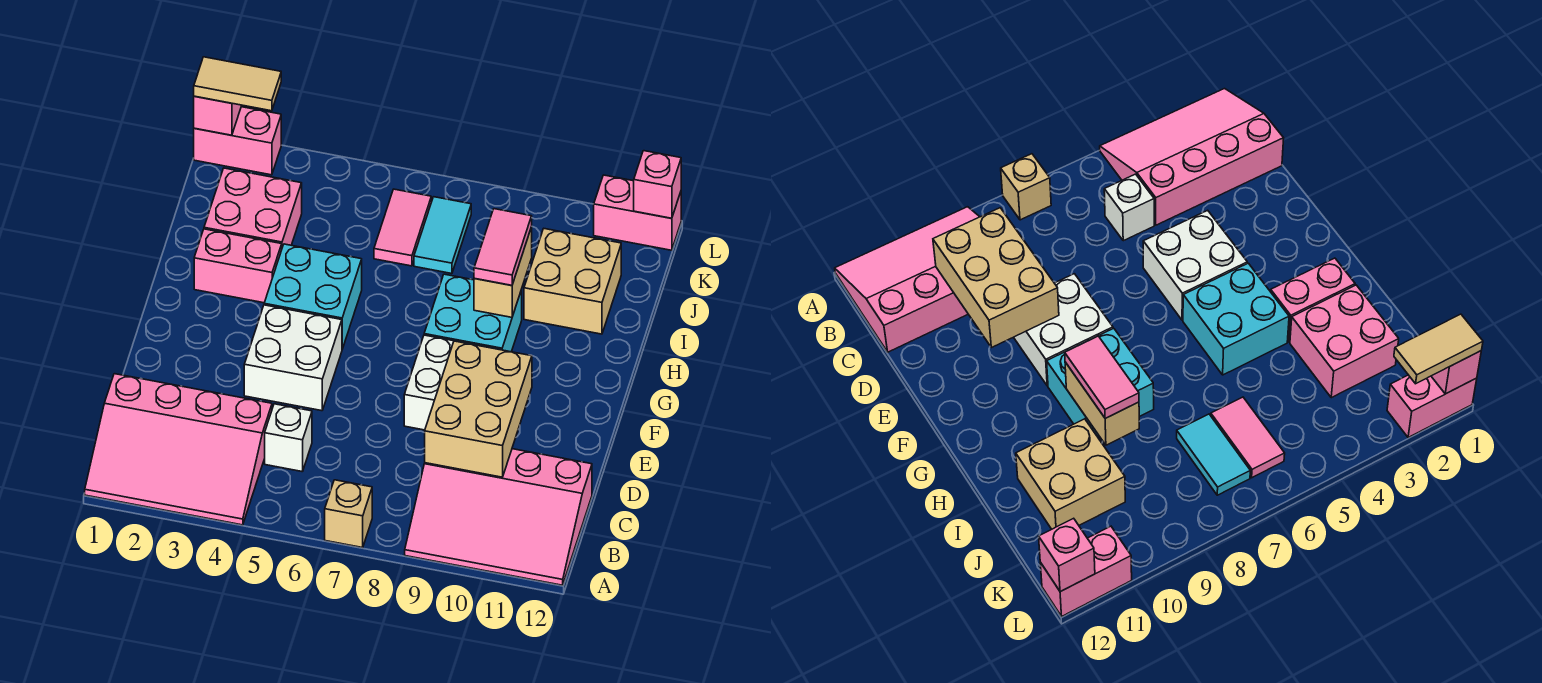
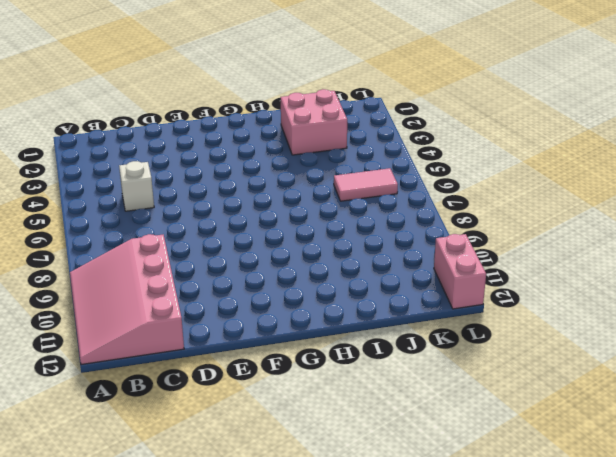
none -> pink slope A1:C4 level 1 top C
none -> tan brick A7 level 1
none -> white brick E4:F5 level 1

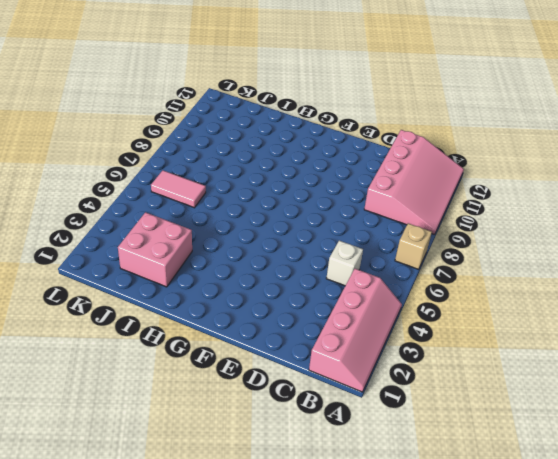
pink slope A1:B4 level 1 top B -> pink slope A1:C4 level 1 top C
none -> white brick E4:F5 level 1
none -> white brick E8:F9 level 1
none -> cyan brick G4:H5 level 1

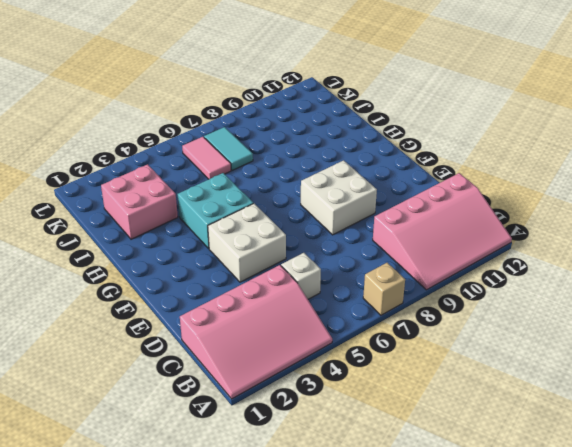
none -> cyan brick G8:H9 level 1
none -> pink brick H2:H3 level 1
none -> tan brick I10:J11 level 1

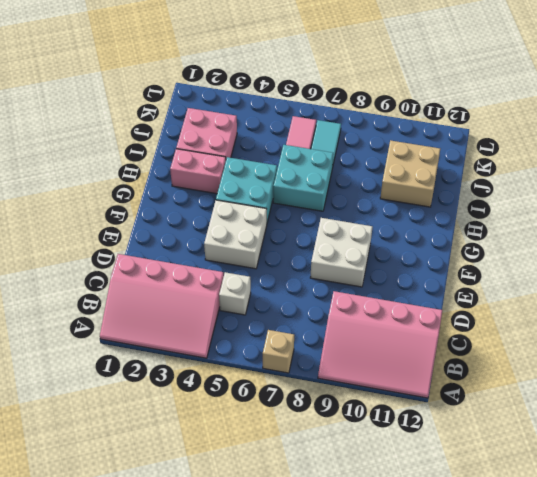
cyan brick H6:I7 level 1 -> cyan brick G8:H9 level 1
none -> pink brick L1:L2 level 1
none -> pink brick L11:L12 level 1
none -> tan brick C9:E10 level 2

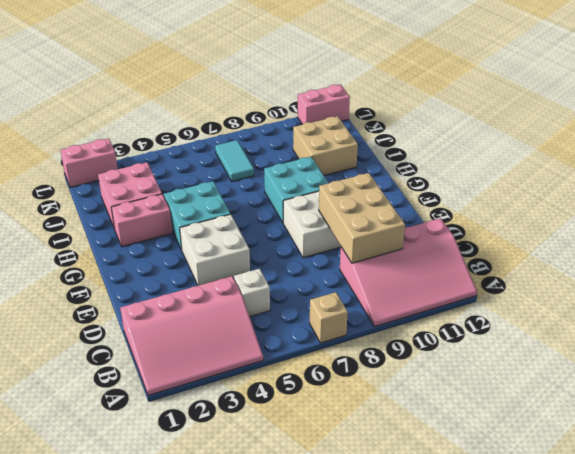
none -> pink tile J6:K6 level 1
none -> tan brick H9:I9 level 2
none -> pink brick L1 level 2

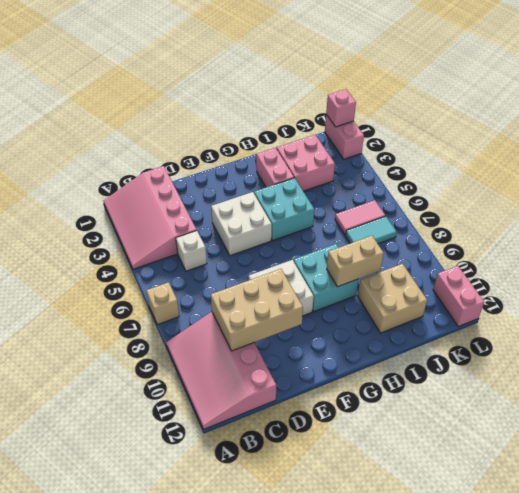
none -> pink brick L12 level 2
none -> pink tile H9:I9 level 3
none -> tan tile L1:L2 level 3

